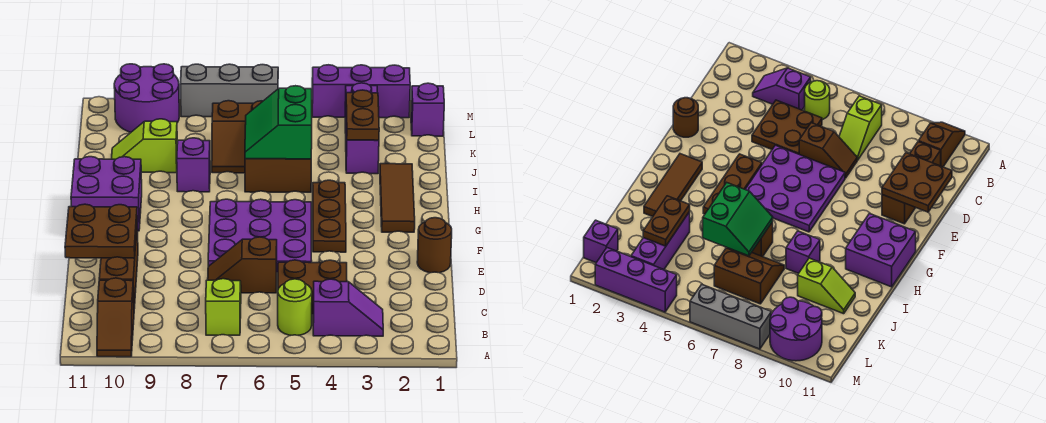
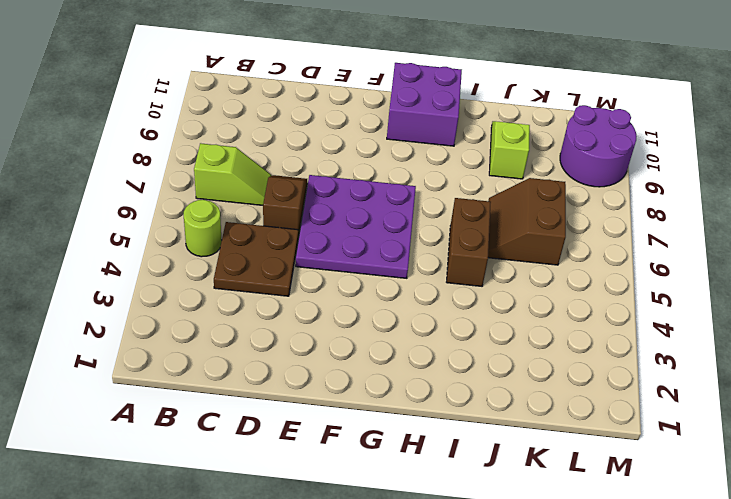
none -> brown slope A10:B10 level 1 top B
none -> purple slope B3:B4 level 1 top 4
none -> brown brick C10:E10 level 1

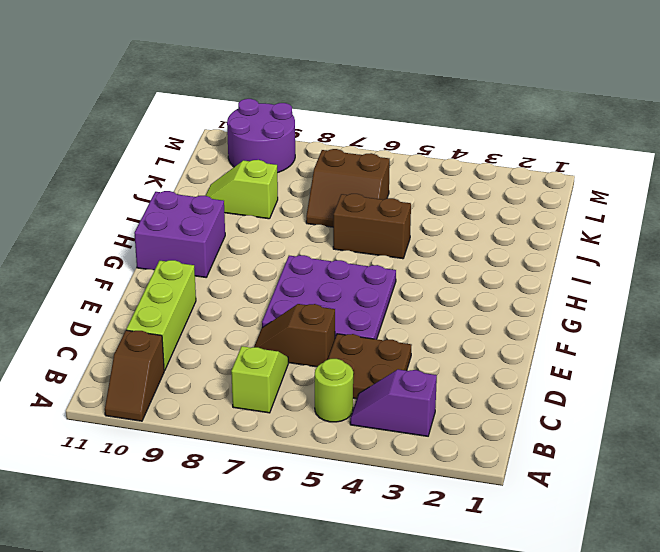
purple slope B3:B4 level 1 top 3 -> purple slope B3:B4 level 1 top 4
lime brick C10:E10 level 1 -> brown brick C10:E10 level 1
none -> brown round brick E1 level 1
none -> brown plate F4:H4 level 1
none -> brown tile G2:I2 level 1

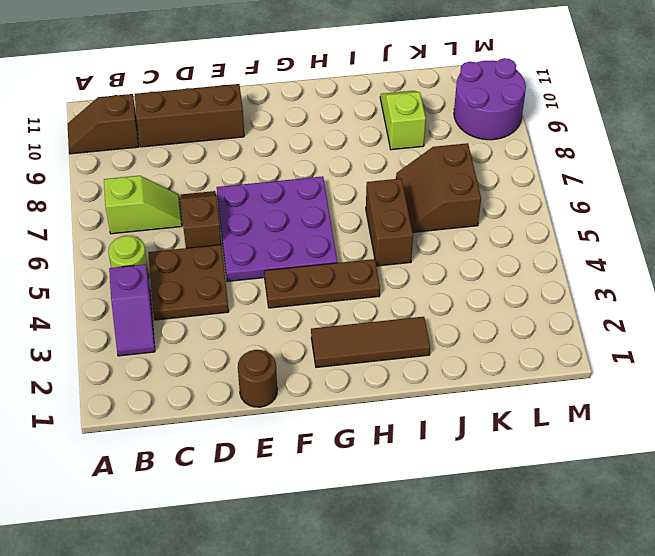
none -> purple brick G10:H11 level 1
none -> purple brick I8 level 1
none -> purple brick J3:L3 level 1

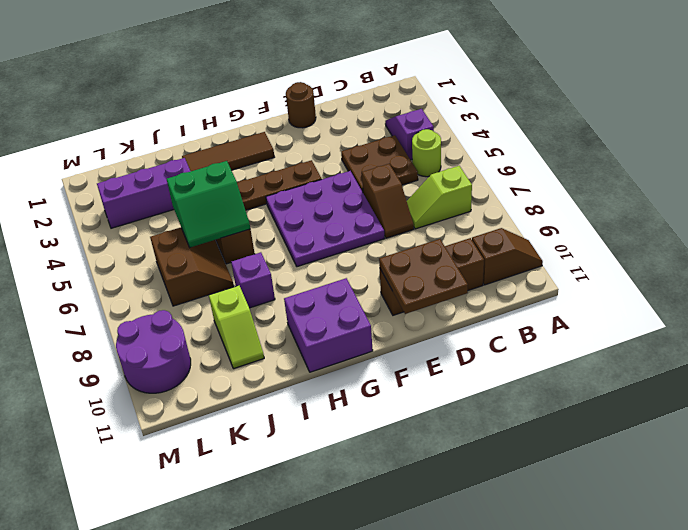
none -> purple brick L1 level 1
none -> purple brick M2:M4 level 1
none -> grey brick M6:M8 level 1

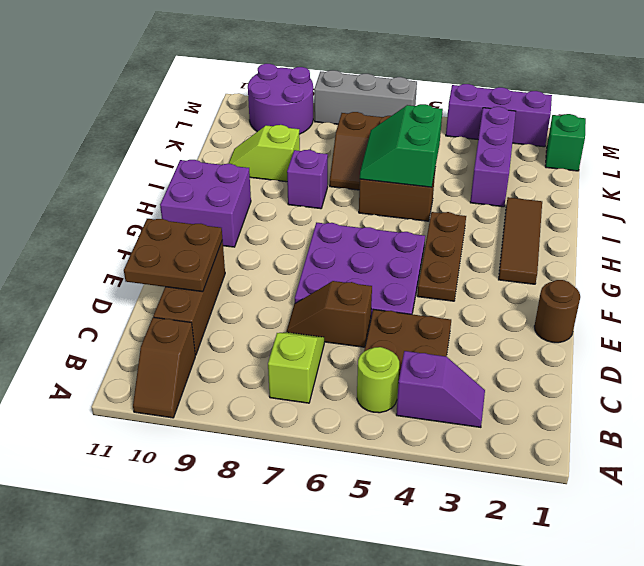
green brick L1 level 1 -> purple brick L1 level 1
none -> brown plate J3:K3 level 2

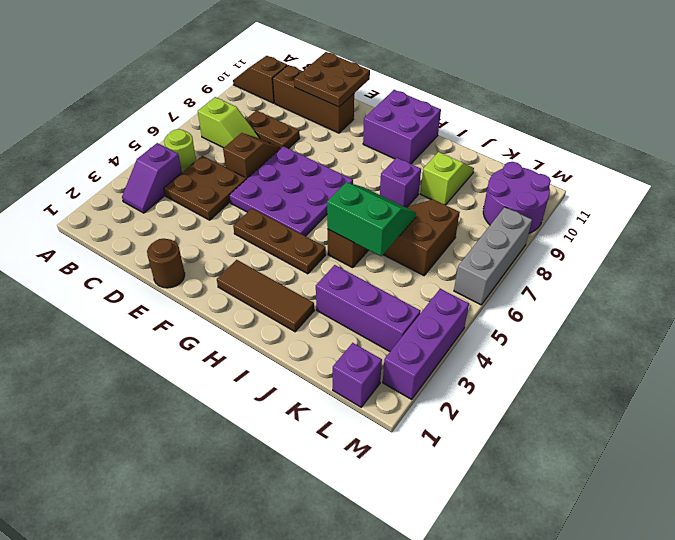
brown plate C8:D8 level 1 -> brown plate J3:K3 level 2

